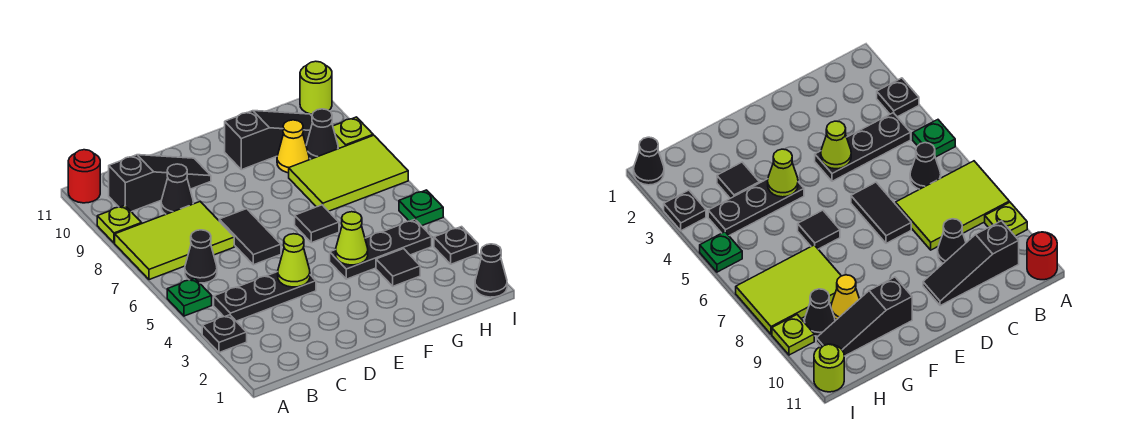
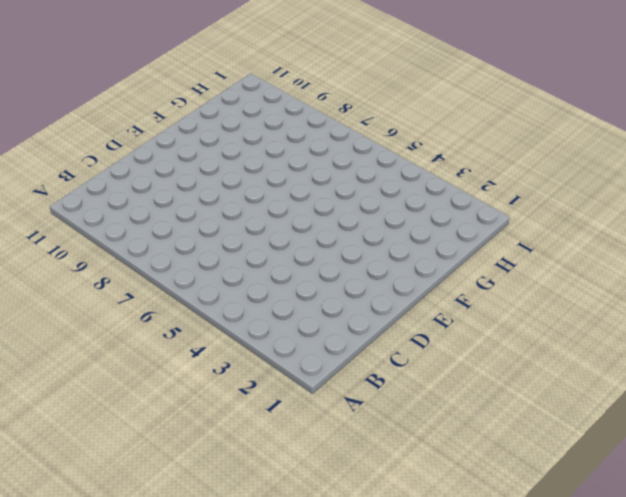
none -> black plate A3 level 1
none -> green plate A5 level 1
none -> lime tile A7:C8 level 1

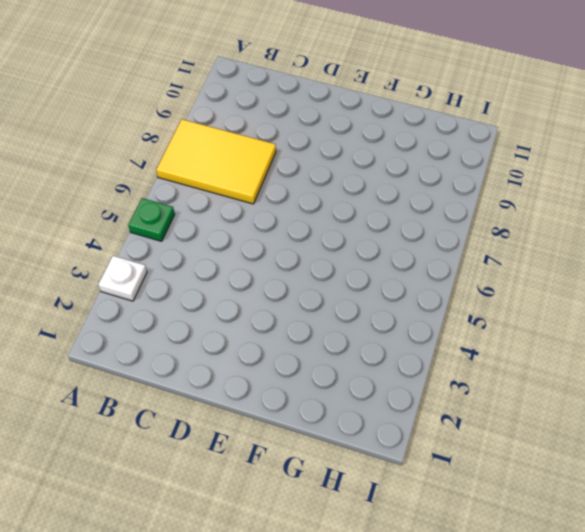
white plate A3 level 1 -> black plate A3 level 1
yellow tile A7:C8 level 1 -> lime tile A7:C8 level 1
none -> lime plate A9 level 1
none -> red round brick A11 level 1
none -> black plate B4:D4 level 1

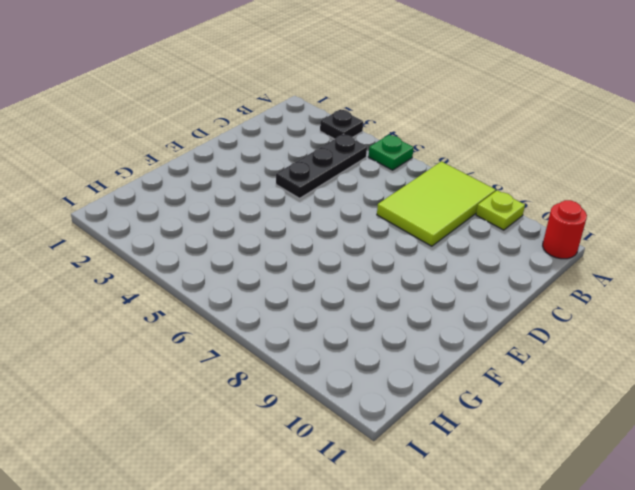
none -> black cone B6 level 1
none -> black slope B10:D10 level 1 top B
none -> black cone C9 level 1

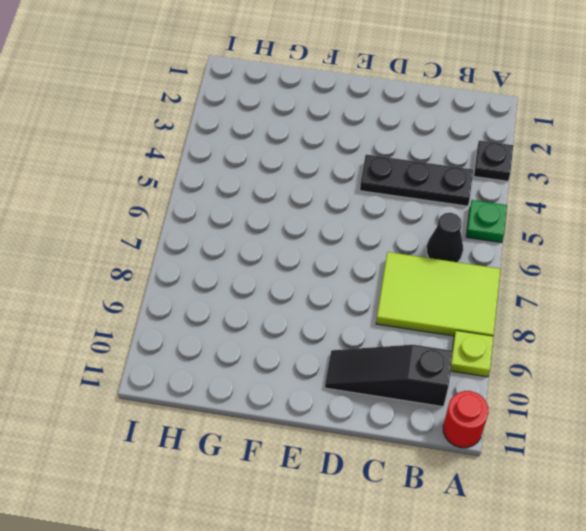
none -> black cone C9 level 1
none -> black tile D6:D7 level 1
none -> black plate F4:H4 level 1

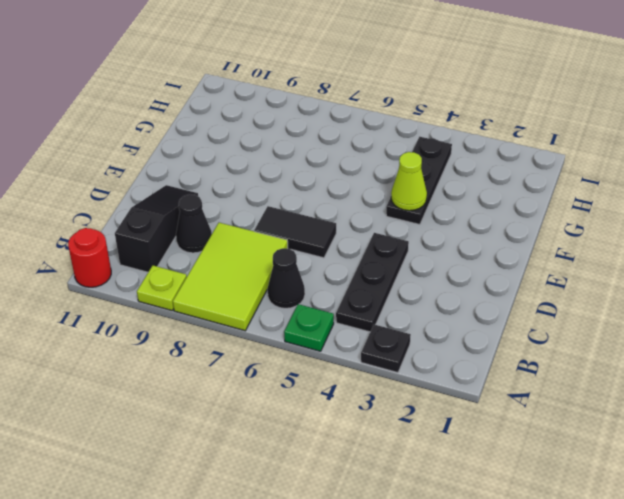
none -> black tile F6 level 1
none -> black slope F10:H10 level 1 top F
none -> black tile G3 level 1

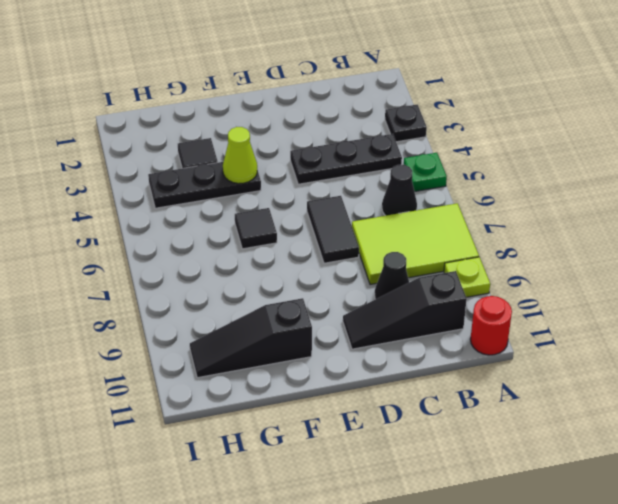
none -> lime tile G7:I8 level 1
none -> yellow cone G9 level 1
none -> black cone H9 level 1

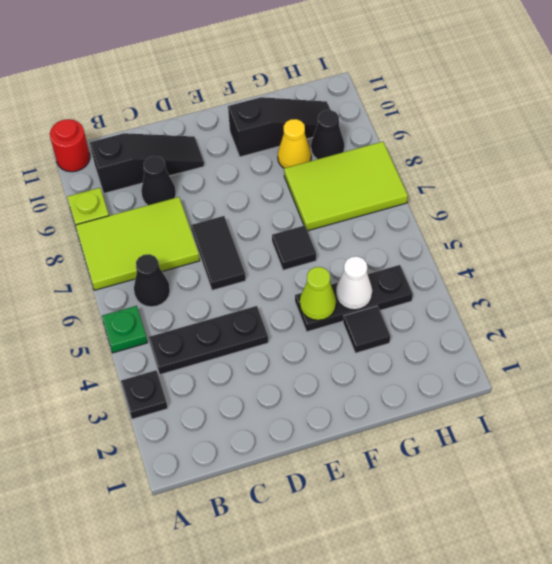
white cone G4 level 2 -> none
none -> black cone I1 level 1
none -> black plate I3 level 1
none -> green plate I5 level 1

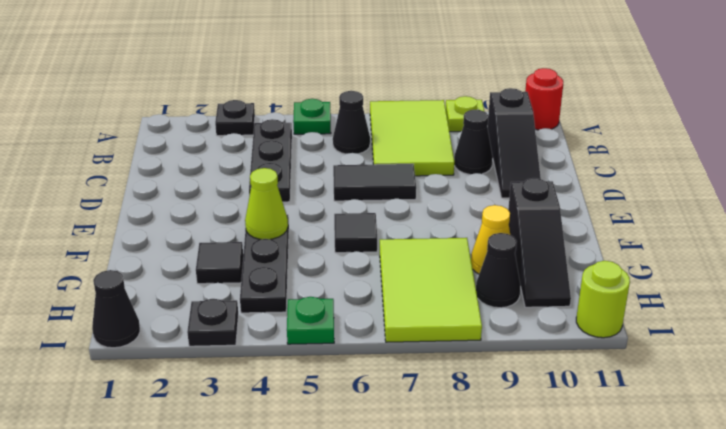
none -> lime plate I9 level 1
none -> lime cone D4 level 2

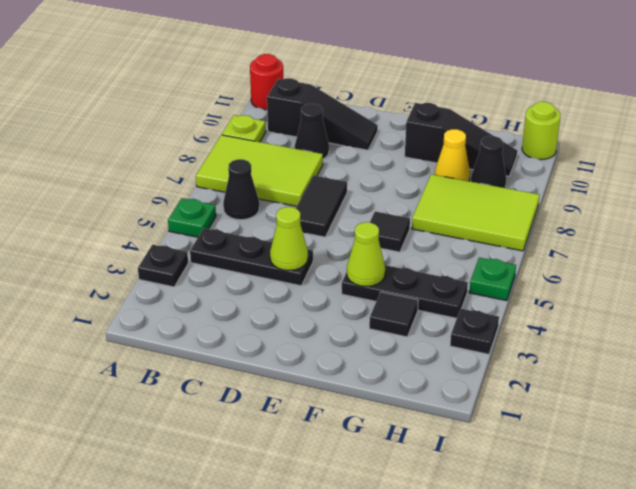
none -> black cone I1 level 1
none -> lime plate I9 level 1

